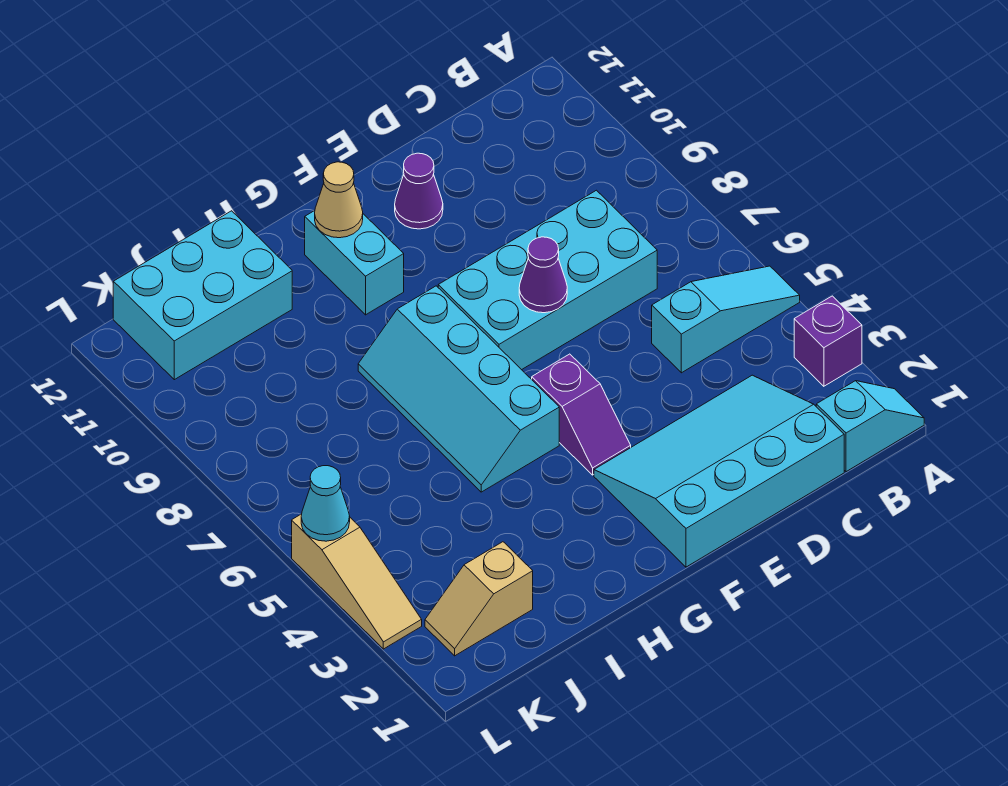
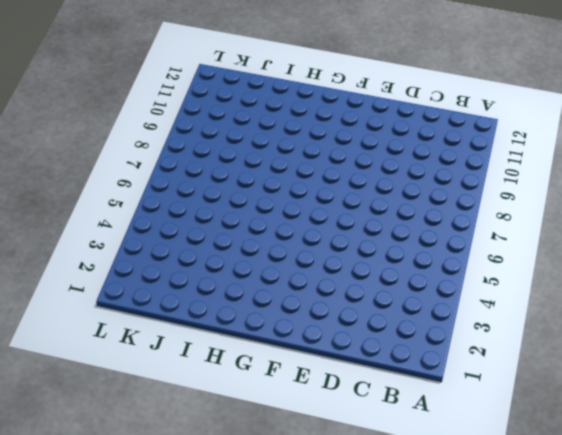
none -> cyan slope A1:B1 level 1 top B
none -> purple brick A3 level 1
none -> cyan slope A5:C5 level 1 top C

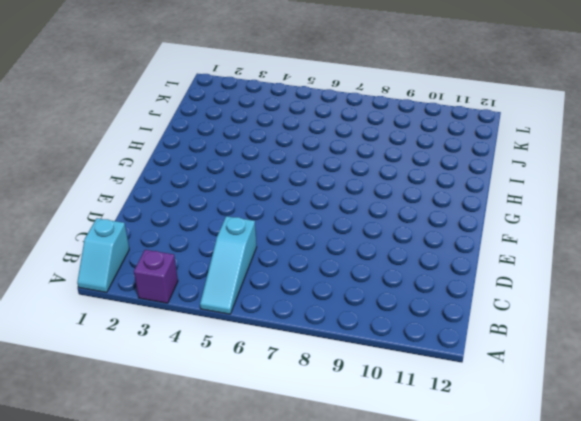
none -> cyan slope C1:F3 level 1 top 1
none -> cyan brick C7:F8 level 1
none -> purple cone E11 level 1

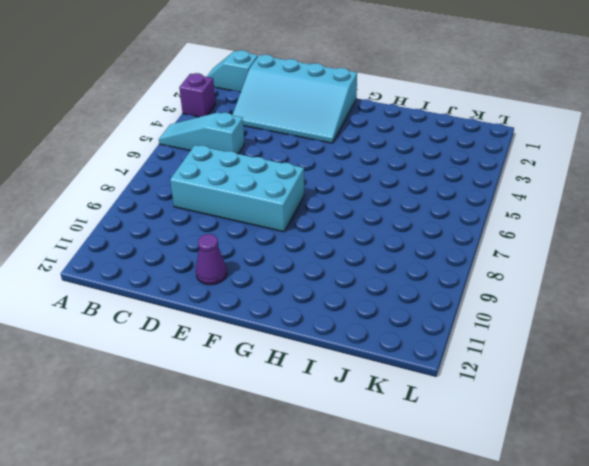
none -> purple slope F4:F5 level 1 top 5
none -> cyan slope G5:H8 level 1 top G
none -> cyan brick G10:G11 level 1

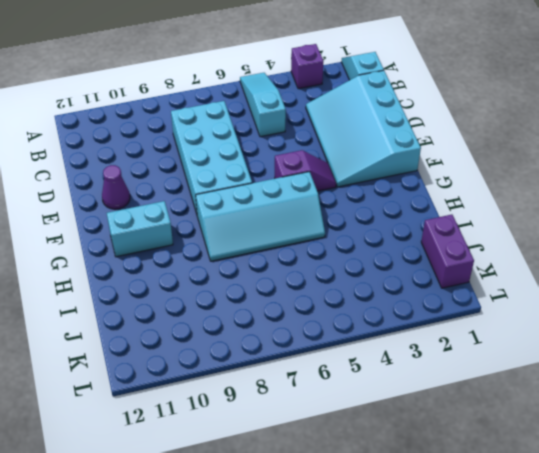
purple brick J1:K1 level 1 -> none
none -> cyan brick I11:K12 level 1
none -> tan slope J2:K2 level 1 top J
none -> tan slope L3:L5 level 1 top 5

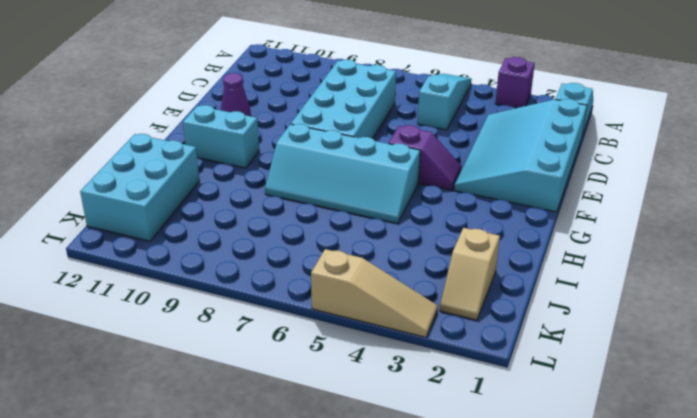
none -> purple cone E7 level 2
none -> tan cone G11 level 2
none -> cyan cone L5 level 2

